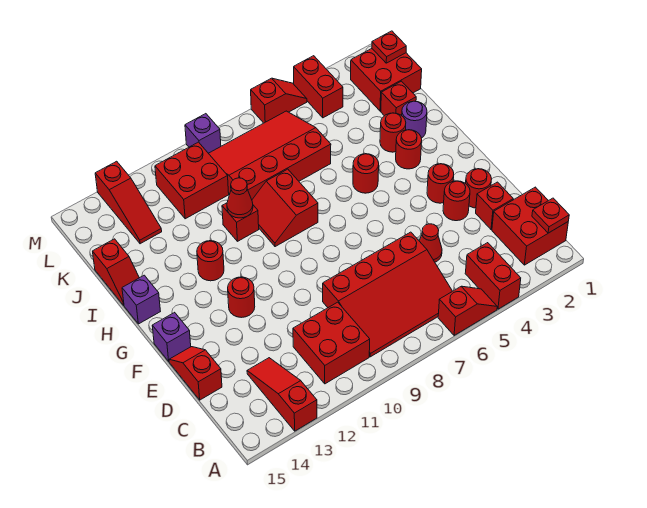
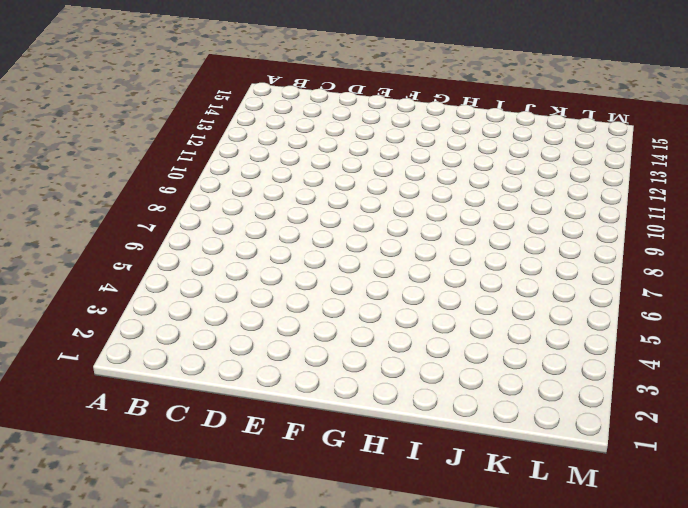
none -> red brick A4:B4 level 1
none -> red slope A5:A6 level 1 top 6
none -> red slope A13:C13 level 1 top A
none -> red brick B1:C2 level 1

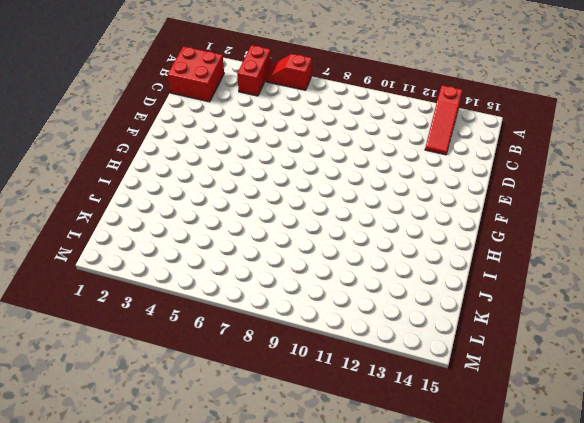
none -> red slope B6:D9 level 1 top D
none -> red brick B10:C11 level 1
none -> red brick D2 level 1
none -> red cone D5 level 1

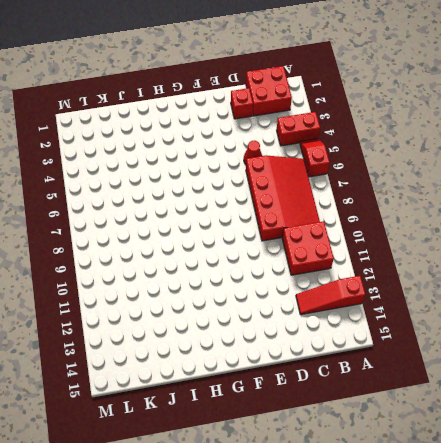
none -> red slope D15:E15 level 1 top D
none -> red round brick E2 level 1
none -> red round brick E3 level 1
none -> red round brick F3 level 1

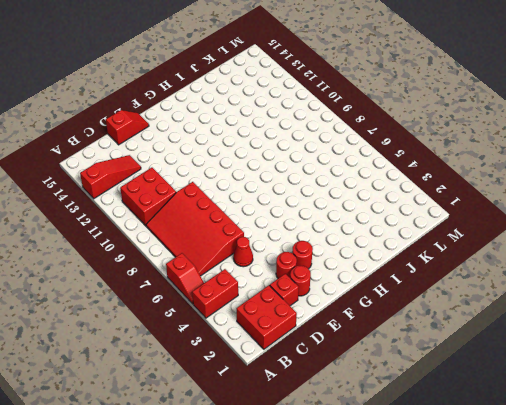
none -> red round brick F12 level 1
none -> purple brick F15 level 1
none -> red round brick H3 level 1
none -> red round brick H5 level 1

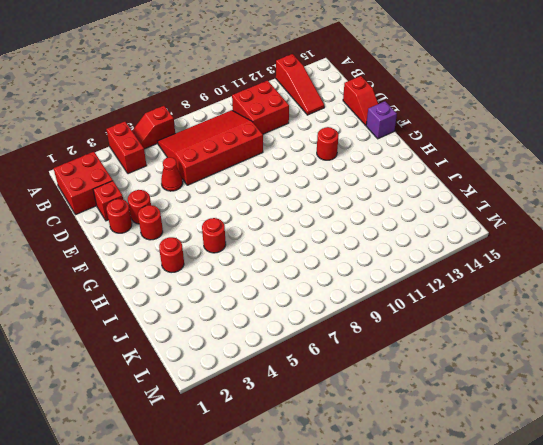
none -> red slope H8:I9 level 1 top 8
none -> red round brick H12 level 1
none -> purple brick H15 level 1
none -> purple round brick I2 level 1

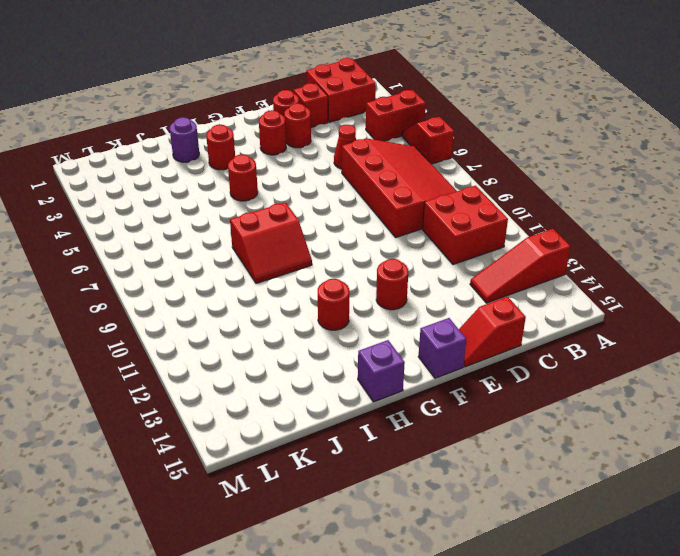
none -> red round brick I3 level 1
none -> red brick I10 level 1
none -> red slope I15:J15 level 1 top J
none -> red brick J2 level 1

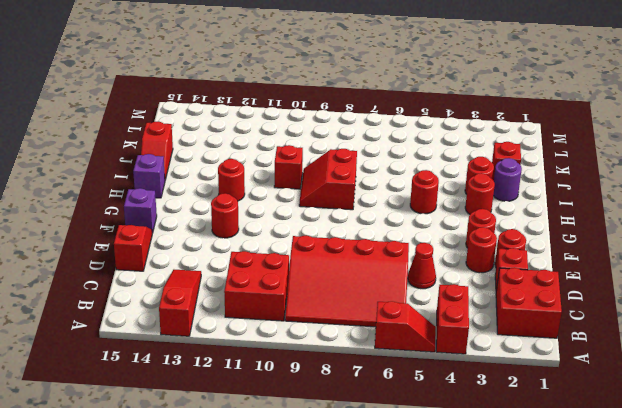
none -> red slope J6:L9 level 1 top J
none -> red brick K1:L2 level 1
none -> red brick K10:L11 level 1
none -> red slope K13:M13 level 1 top M

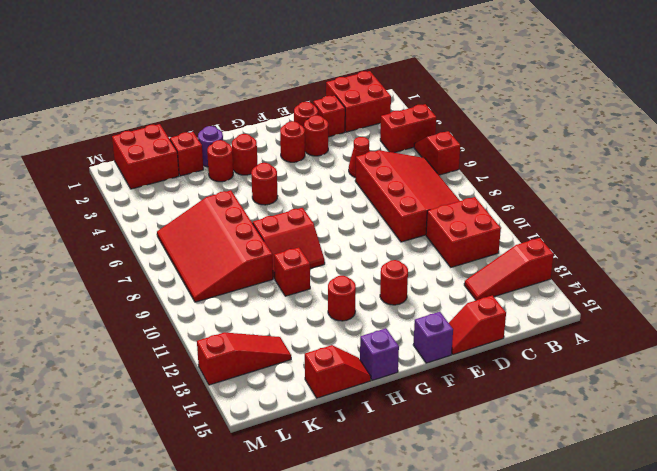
none -> red brick K10:L11 level 1
none -> red brick L4:M4 level 1
none -> red slope M5:M6 level 1 top 6
none -> purple brick M9 level 1

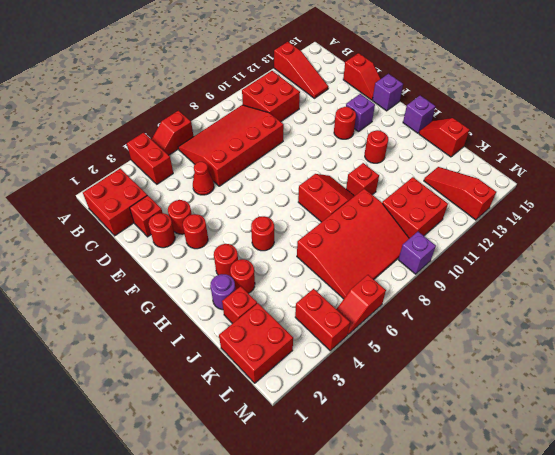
purple brick F13 level 1 -> none
none -> red plate B1 level 2
none -> red cone I10 level 2
none -> red plate L1 level 2

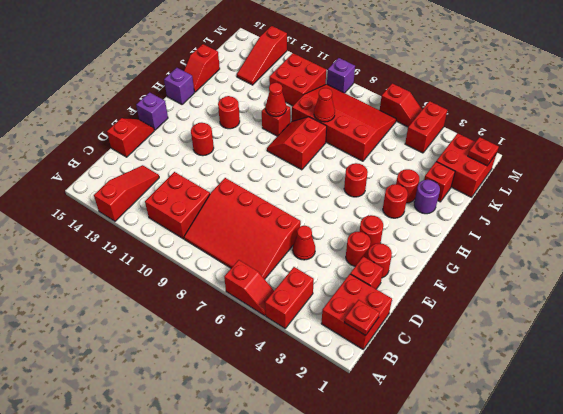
red cone J8 level 2 -> none

